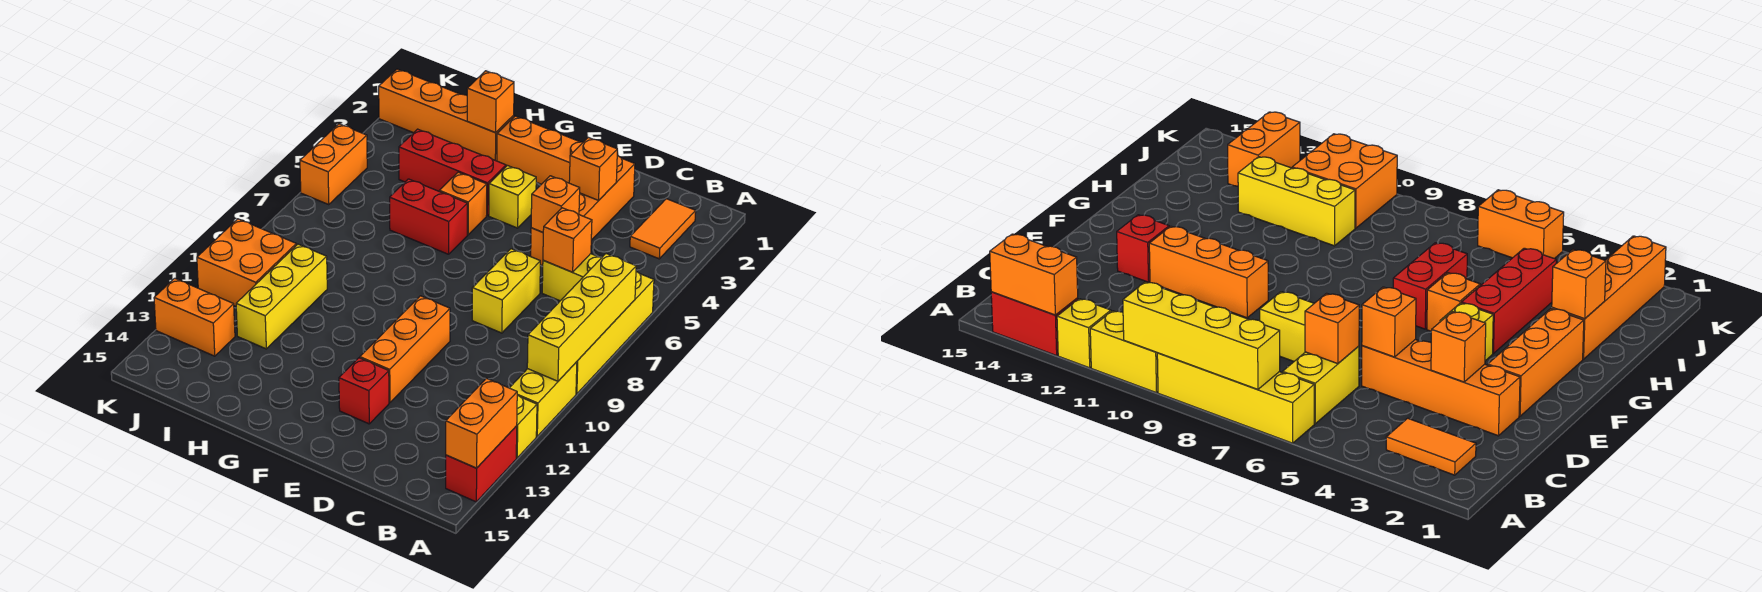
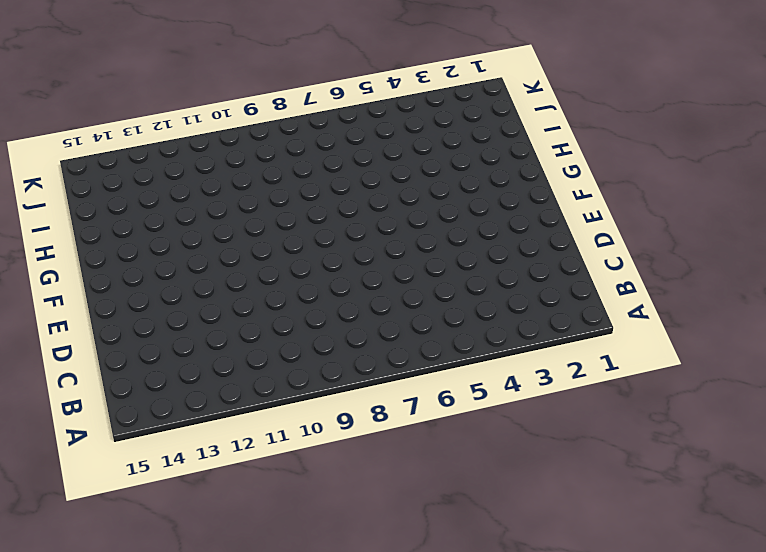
none -> yellow brick A6:A9 level 1
none -> yellow brick A10:A11 level 1
none -> yellow brick A12 level 1

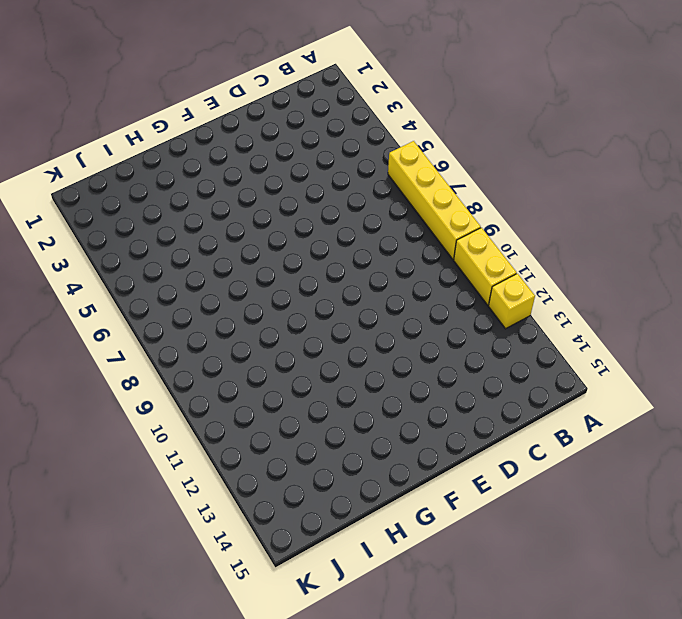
none -> red brick A13:A14 level 1
none -> orange tile B2:B3 level 1
none -> yellow brick B6:C6 level 1

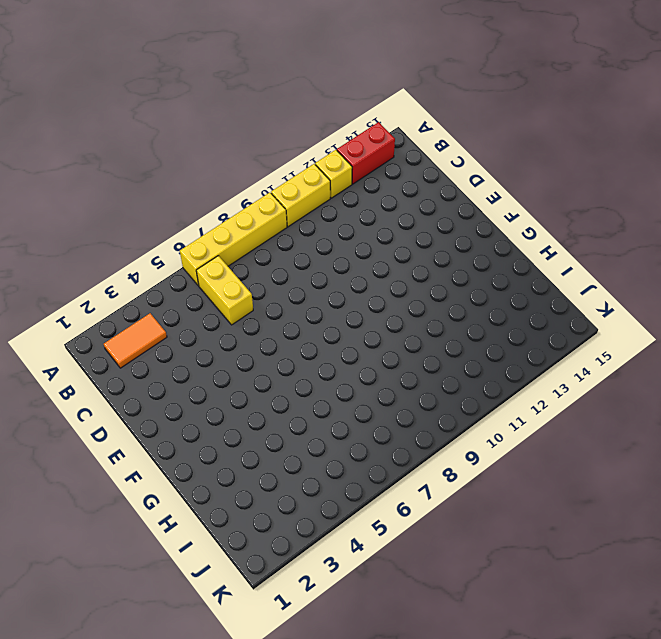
none -> orange brick D2:D5 level 1
none -> yellow brick D7:D8 level 1
none -> orange brick E2:G2 level 1

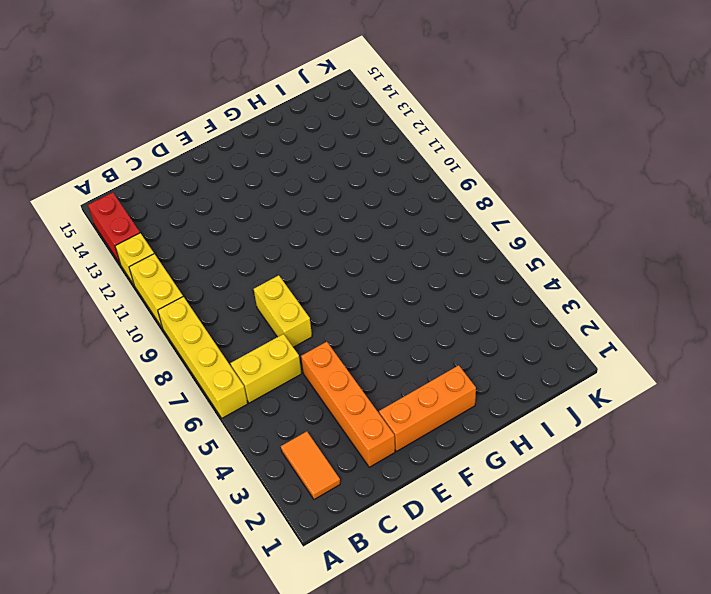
none -> orange brick E10:E12 level 1
none -> red brick E13 level 1
none -> yellow brick F4 level 1

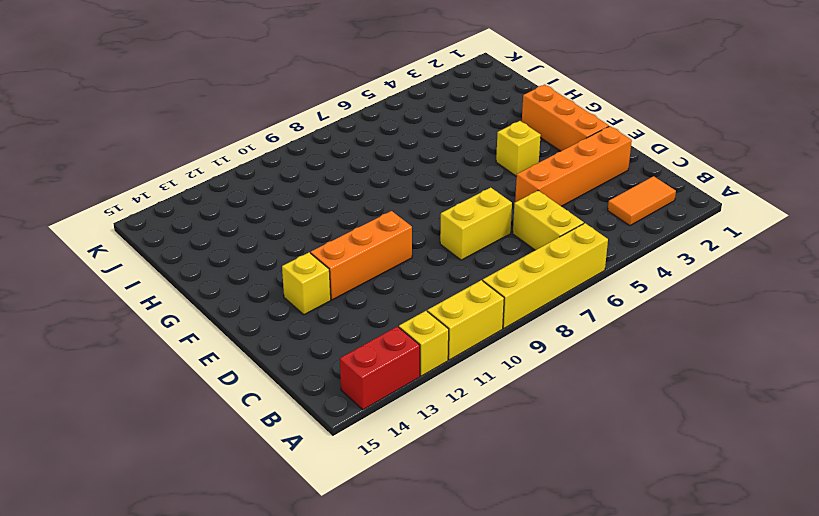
yellow brick E13 level 1 -> red brick E13 level 1
none -> red brick G4:I4 level 1
none -> orange brick G5 level 1
none -> red brick G6:H6 level 1

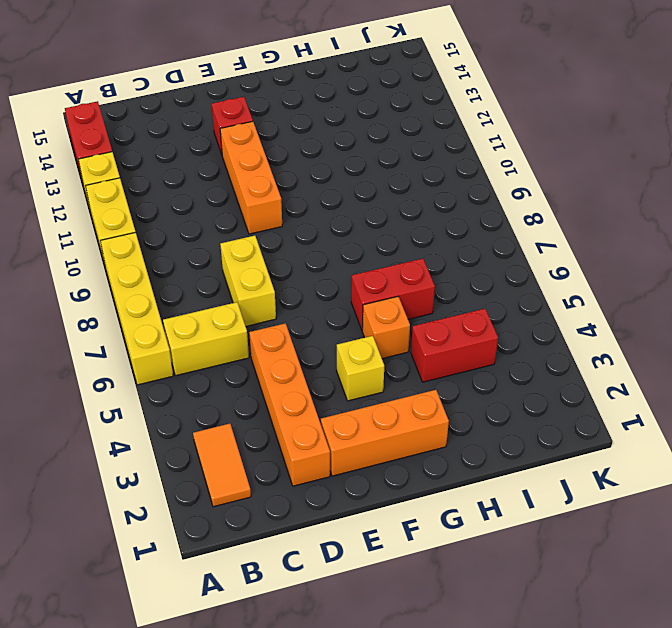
red brick H4:I4 level 1 -> red brick G4:I4 level 1
none -> orange brick H2:K2 level 1
none -> yellow brick I10:I12 level 1
none -> orange brick J10:K11 level 1

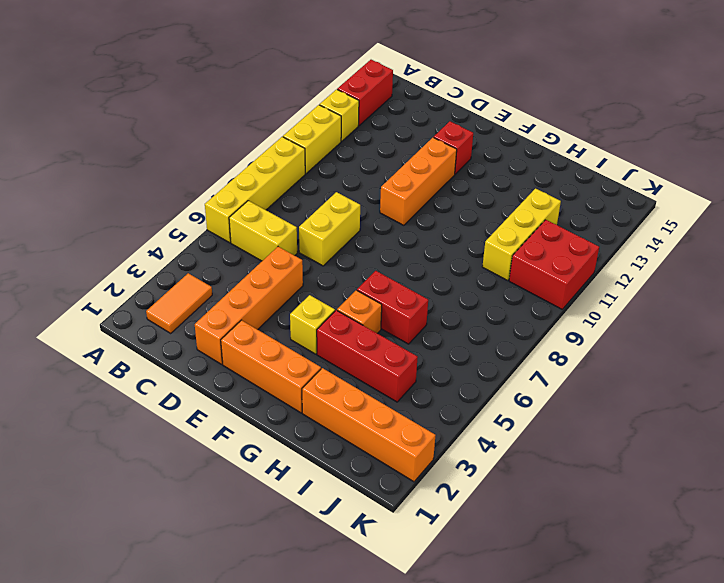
red brick J10:K11 level 1 -> orange brick J10:K11 level 1
none -> orange brick J13:K13 level 1
none -> orange brick K5:K6 level 1
none -> yellow brick A7:A10 level 2

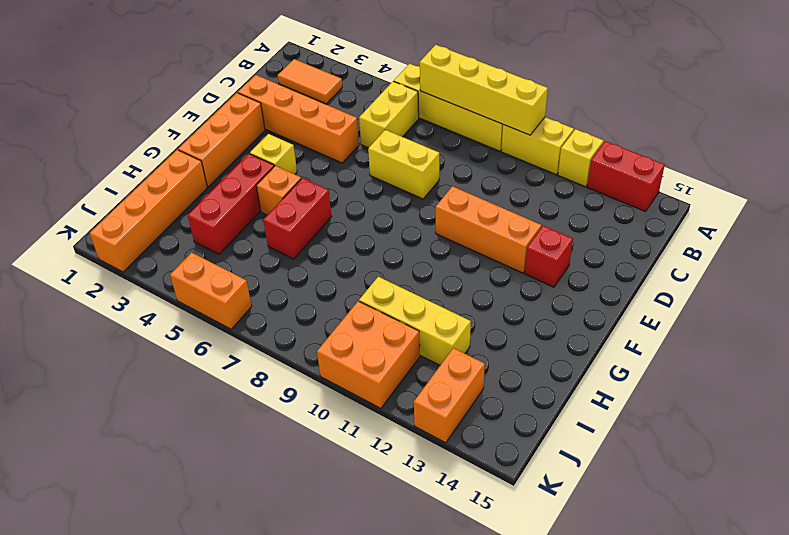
none -> orange brick A13:A14 level 2
none -> orange brick C6 level 2
none -> orange brick D3 level 2

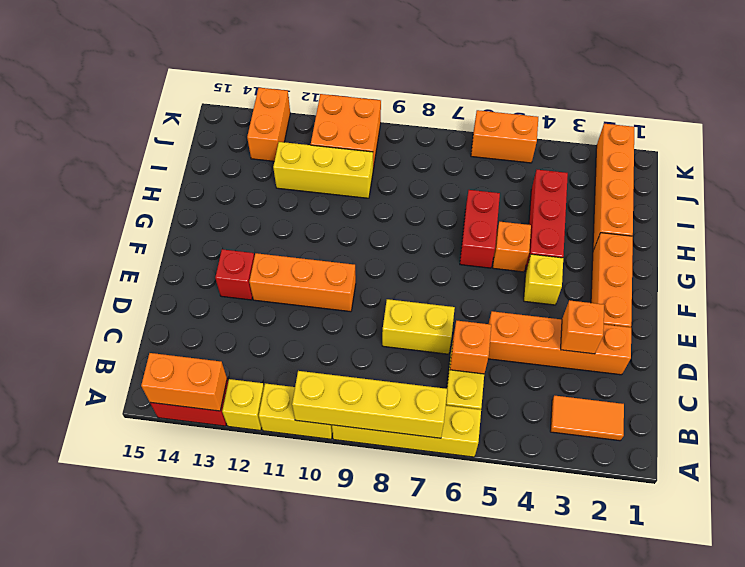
none -> orange brick D5 level 2
none -> orange brick H2 level 2

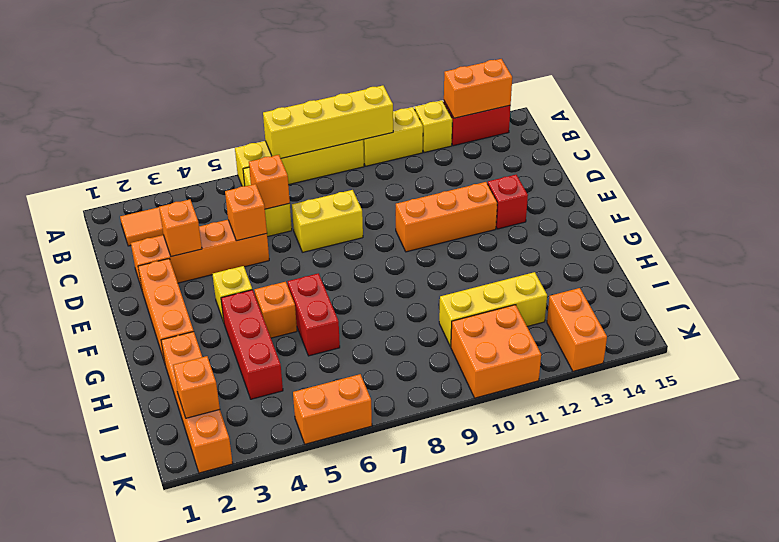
orange brick J2 level 2 -> orange brick H2 level 2

